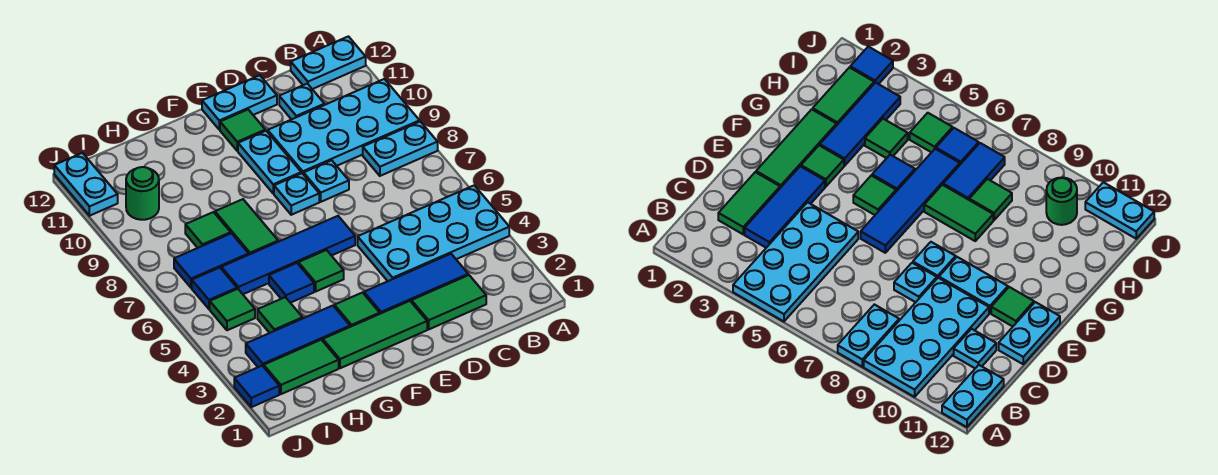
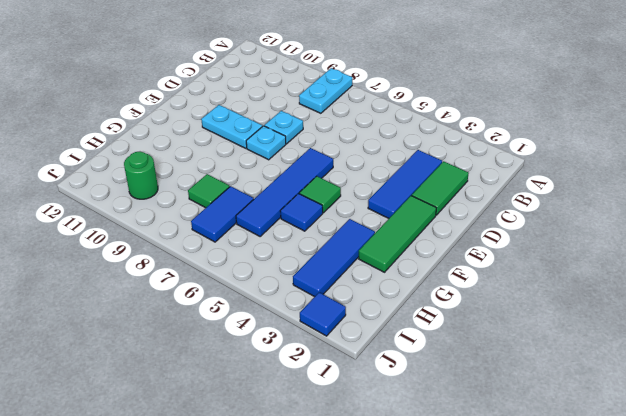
none -> cyan plate A4:D5 level 1
none -> cyan plate A9:D10 level 1
none -> cyan plate A12:B12 level 1

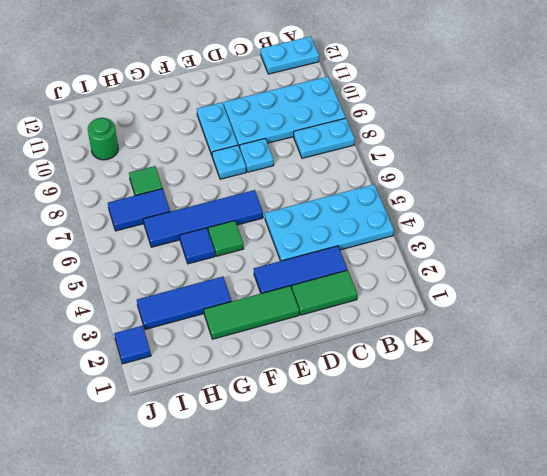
none -> cyan plate C11 level 1
none -> cyan plate D12:E12 level 1
none -> green tile E11 level 1

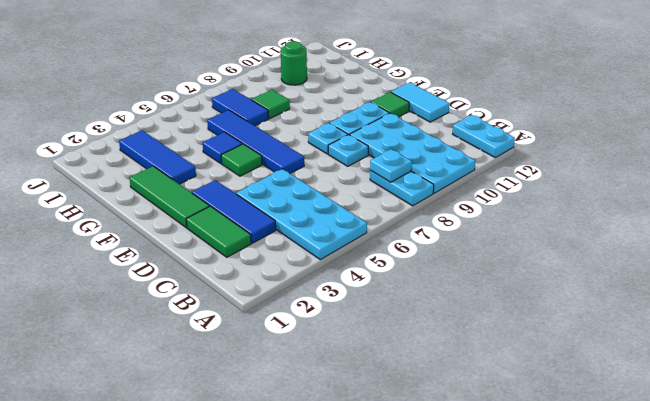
cyan plate B8 level 2 -> cyan plate C11 level 1
cyan tile D12:E12 level 1 -> cyan plate D12:E12 level 1
none -> green tile F3 level 1
none -> green tile G7:G8 level 1
none -> green tile H2:I2 level 1

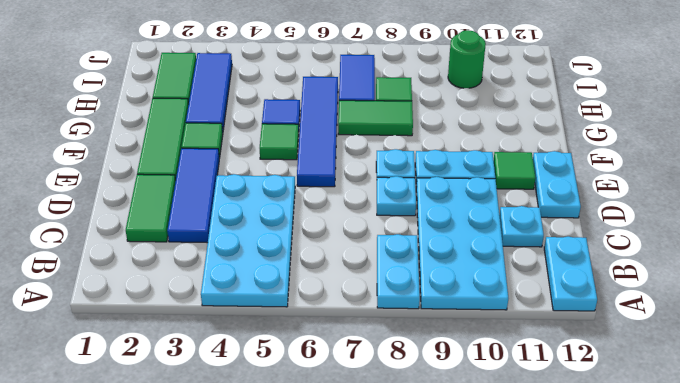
none -> green tile H4 level 1
none -> green tile I5 level 1
none -> blue tile I6 level 1

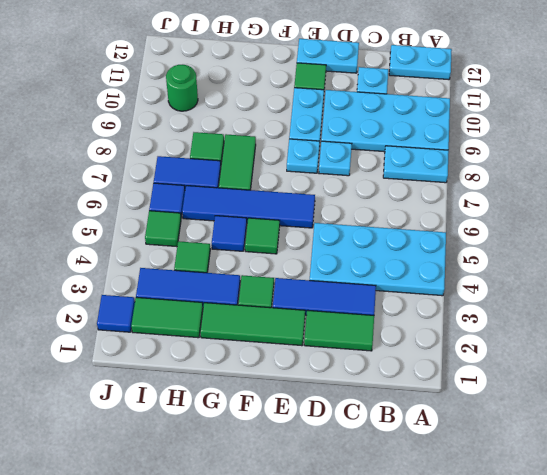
none -> cyan plate J11:J12 level 1

